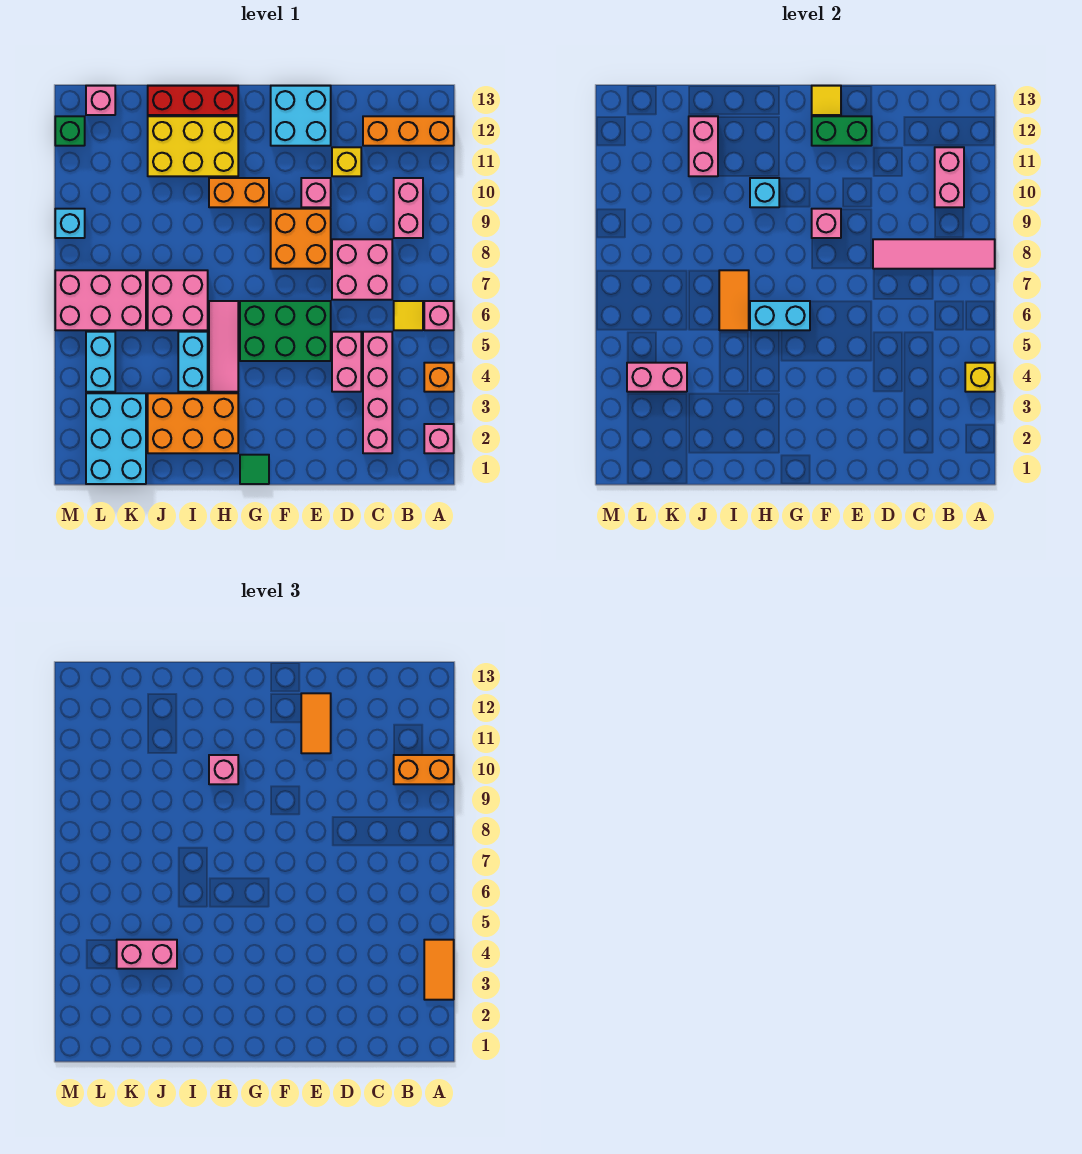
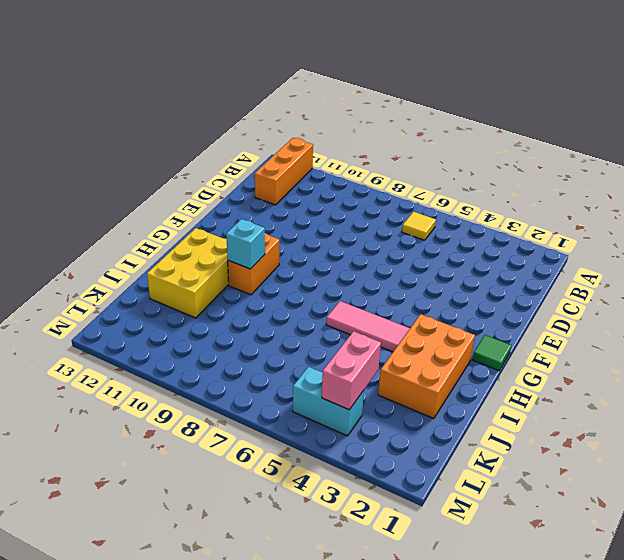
none -> pink brick A2 level 1
none -> orange brick A4 level 1
none -> pink brick A6 level 1
none -> pink brick B9:B10 level 1

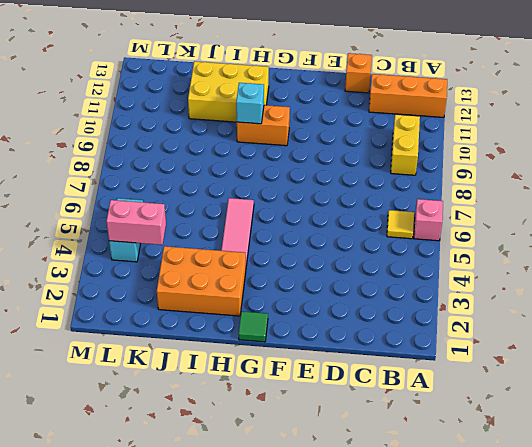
yellow brick B9:B10 level 1 -> pink brick B9:B10 level 1
orange brick D13 level 1 -> orange brick A4 level 1
none -> pink brick A2 level 1
none -> pink brick C2:C5 level 1
none -> pink brick C7:D8 level 1
none -> pink brick D4:D5 level 1

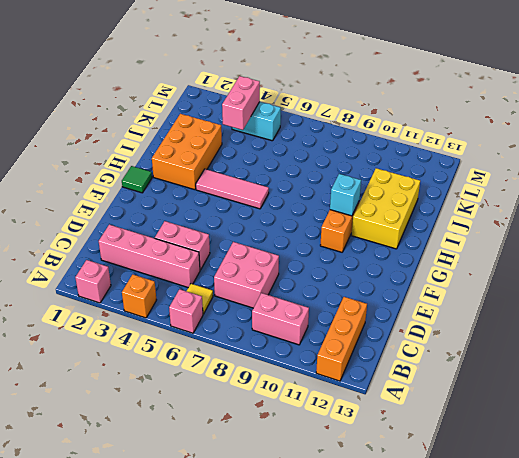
none -> yellow brick D11 level 1
none -> green brick E5:G6 level 1
none -> orange brick E8:F9 level 1
none -> pink brick E10 level 1

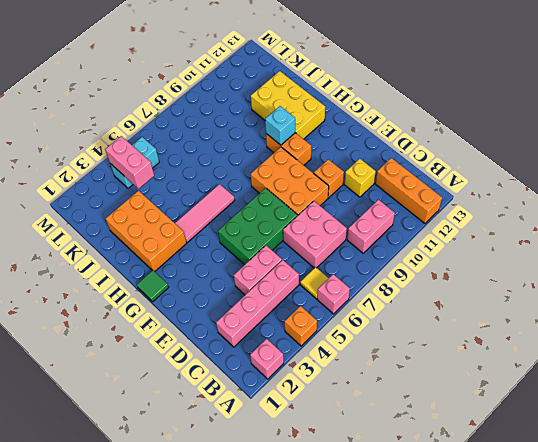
green brick E5:F7 level 1 -> green brick E5:G6 level 1
orange brick E8:G9 level 1 -> orange brick E8:F9 level 1
orange brick E10 level 1 -> pink brick E10 level 1
none -> cyan brick E12:F13 level 1
none -> red brick H13:J13 level 1
none -> cyan brick I4:I5 level 1
none -> pink brick I6:J7 level 1

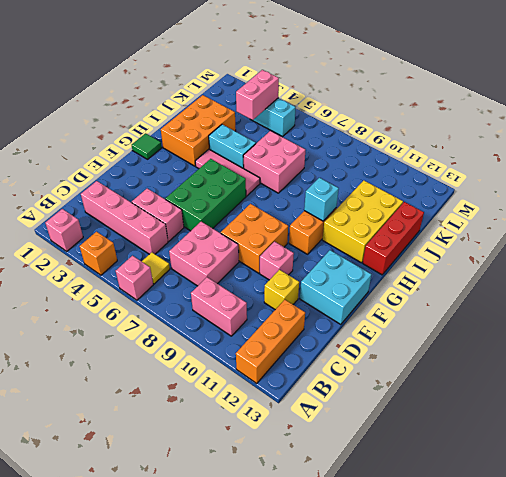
none -> cyan brick K1:L3 level 1
none -> pink brick K6:M7 level 1
none -> pink brick L13 level 1
none -> cyan brick M9 level 1

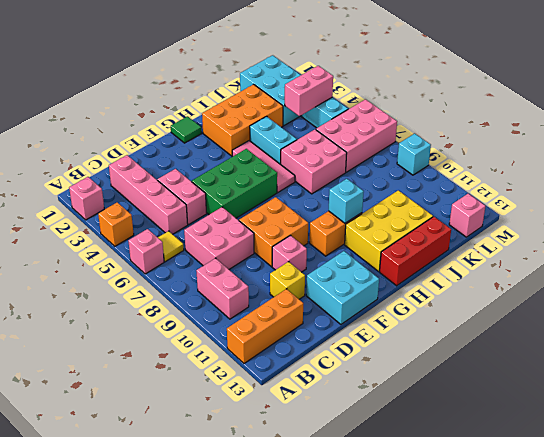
none -> green brick M12 level 1
none -> yellow brick A4 level 2
none -> pink tile A8:D8 level 2
none -> pink brick B10:B11 level 2

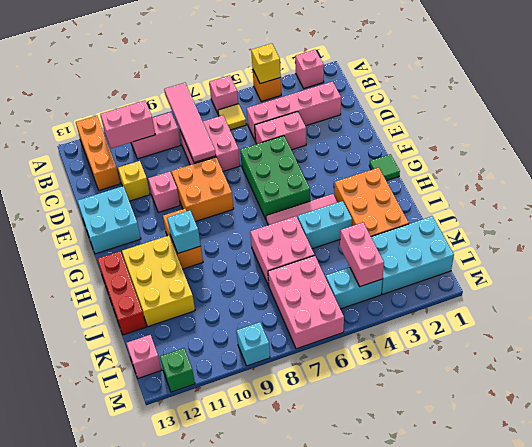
none -> green brick E12:F12 level 2
none -> pink brick F9 level 2
none -> yellow tile F13 level 2
none -> cyan brick G6:H6 level 2

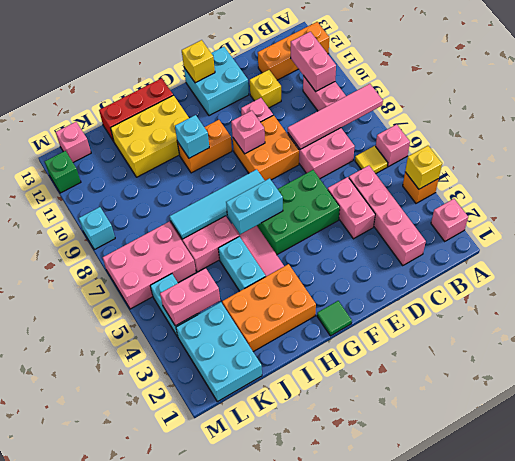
yellow brick F13 level 2 -> yellow tile F13 level 2
cyan tile G7:J7 level 2 -> orange tile I6:I7 level 2
none -> green brick E12:F12 level 2
none -> pink brick J11:J12 level 2
none -> orange tile A3:A4 level 3
none -> orange brick A10:B10 level 3

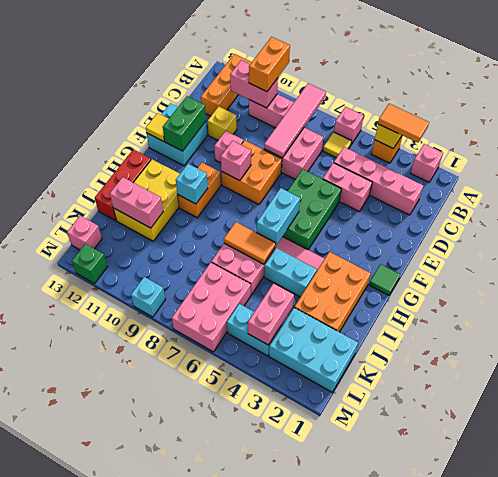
none -> orange tile E11:E12 level 3
none -> pink brick H10 level 3
none -> pink brick J4:K4 level 3

